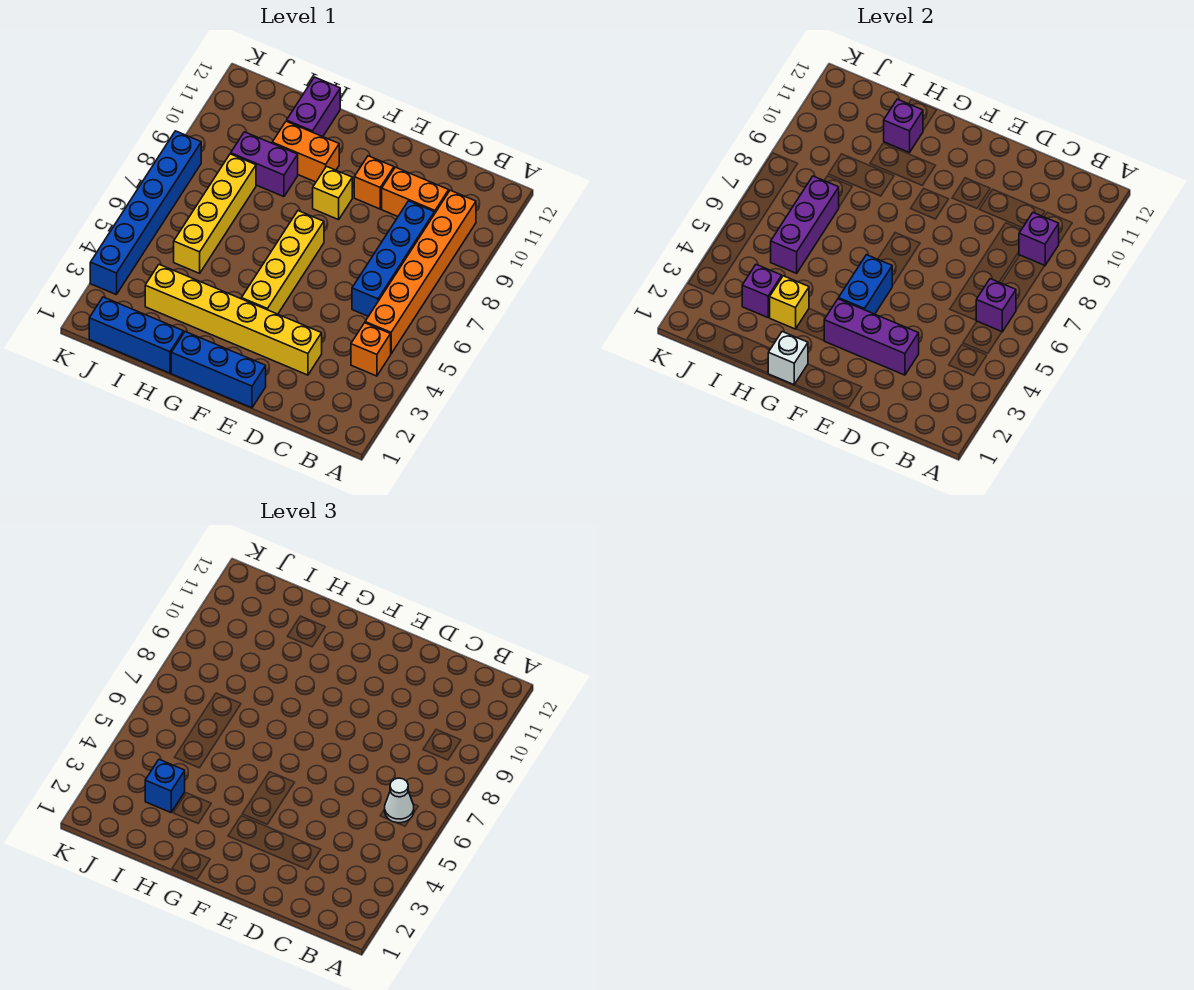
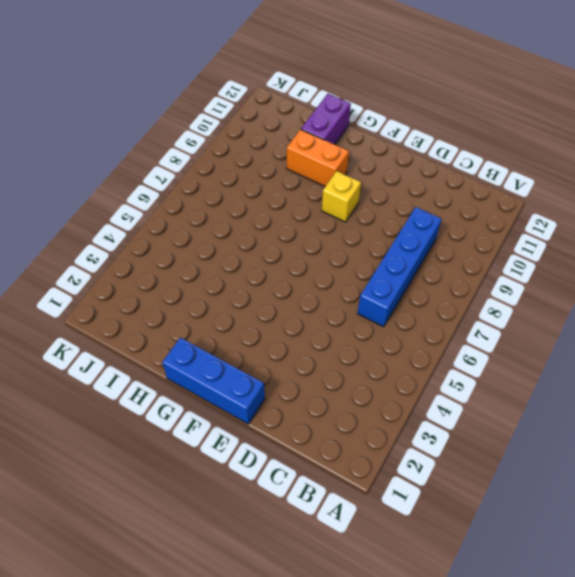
none -> orange brick B4 level 1
none -> orange brick B5:B10 level 1
none -> orange brick C10:D10 level 1

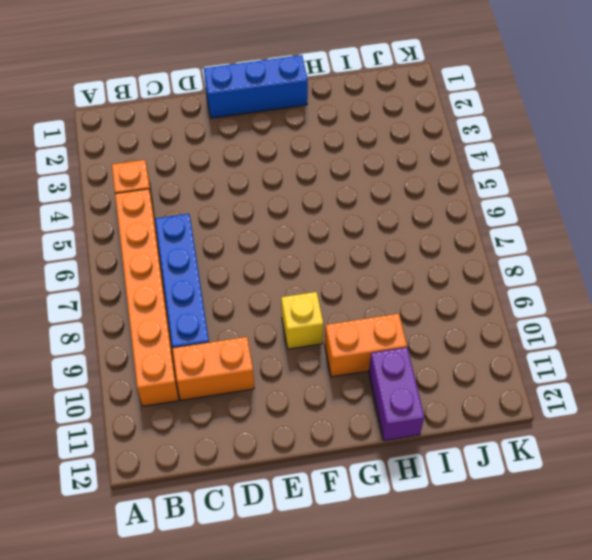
none -> yellow brick D3:I3 level 1
none -> orange brick E10 level 1
none -> yellow brick F4:F7 level 1

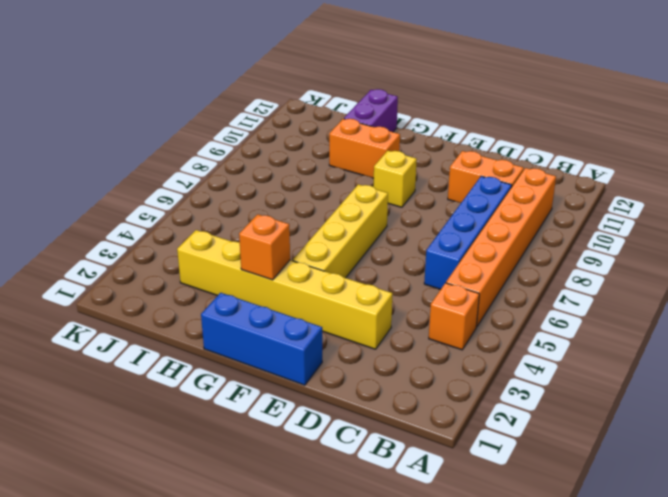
orange brick G3 level 2 -> orange brick E10 level 1
none -> blue brick H1:J1 level 1
none -> purple brick H9:I9 level 1
none -> yellow brick I5:I8 level 1

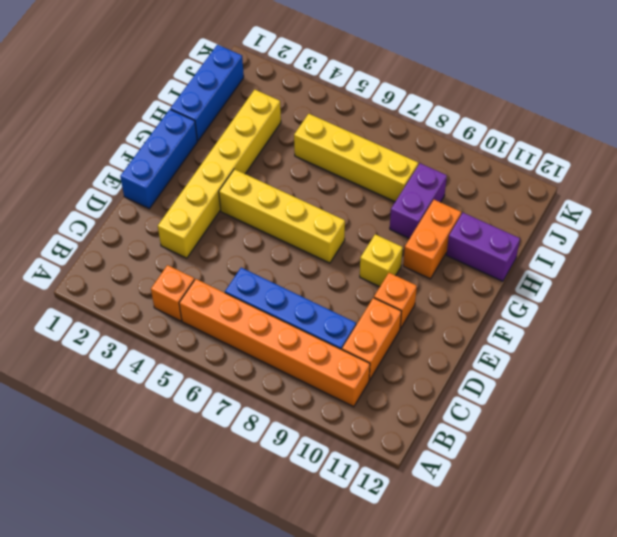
none -> blue brick K3:K8 level 1
none -> purple brick B6 level 2
none -> purple brick B9 level 2

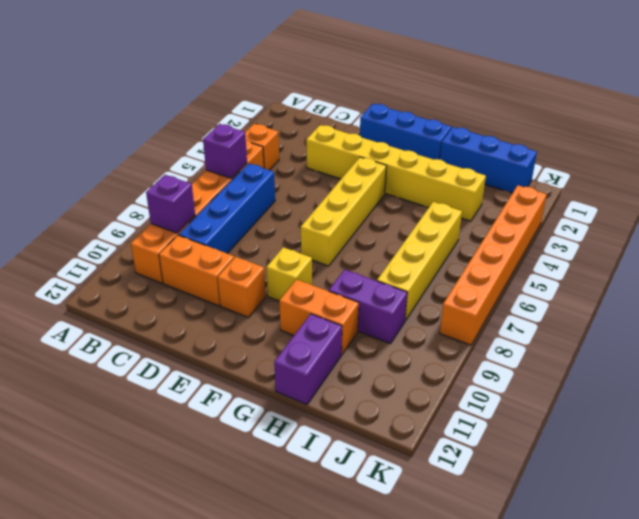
orange brick K3:K8 level 1 -> blue brick K3:K8 level 1
none -> purple brick D3:F3 level 2
none -> blue brick F4:F5 level 2
none -> white brick G1 level 2

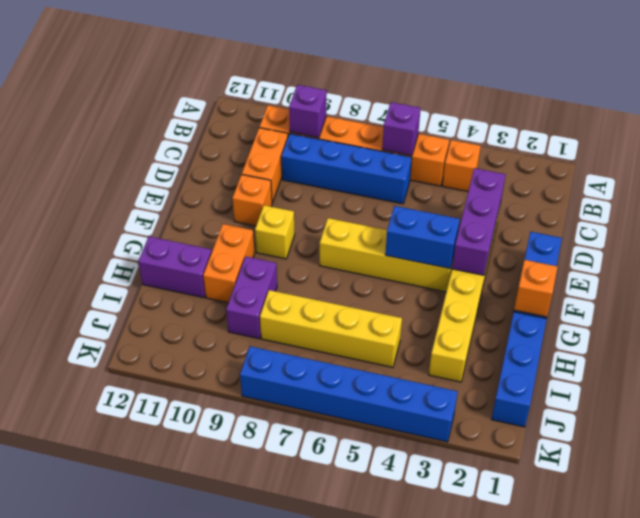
orange brick G1 level 2 -> white brick G1 level 2
none -> yellow brick H3 level 2
none -> purple brick H11 level 2
none -> purple brick I3 level 2

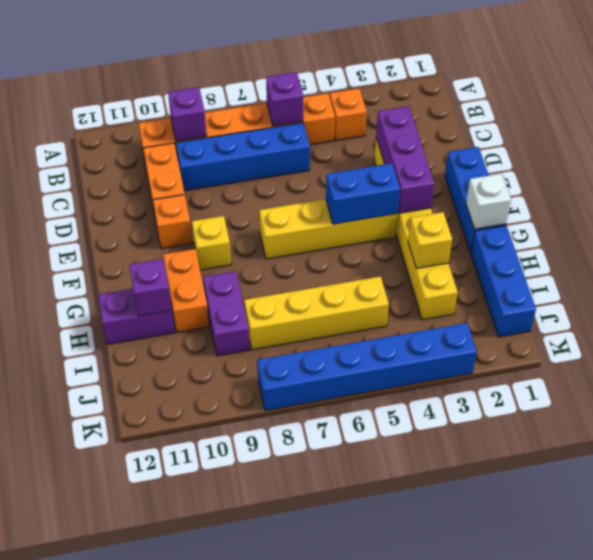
none -> purple brick I3 level 2
none -> purple brick I5:I7 level 2
none -> white cone B6 level 3

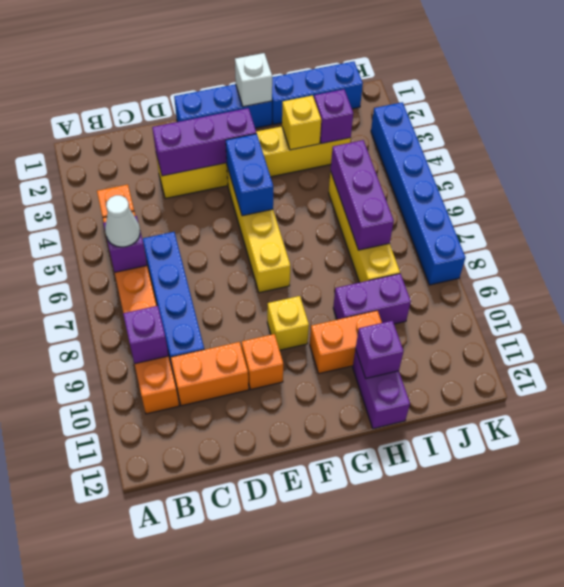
none -> blue brick I3 level 3

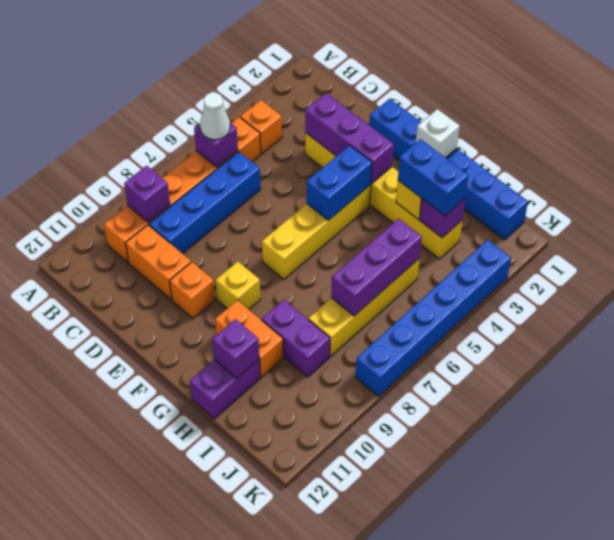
blue brick H3:I3 level 3 -> blue brick I3 level 3

